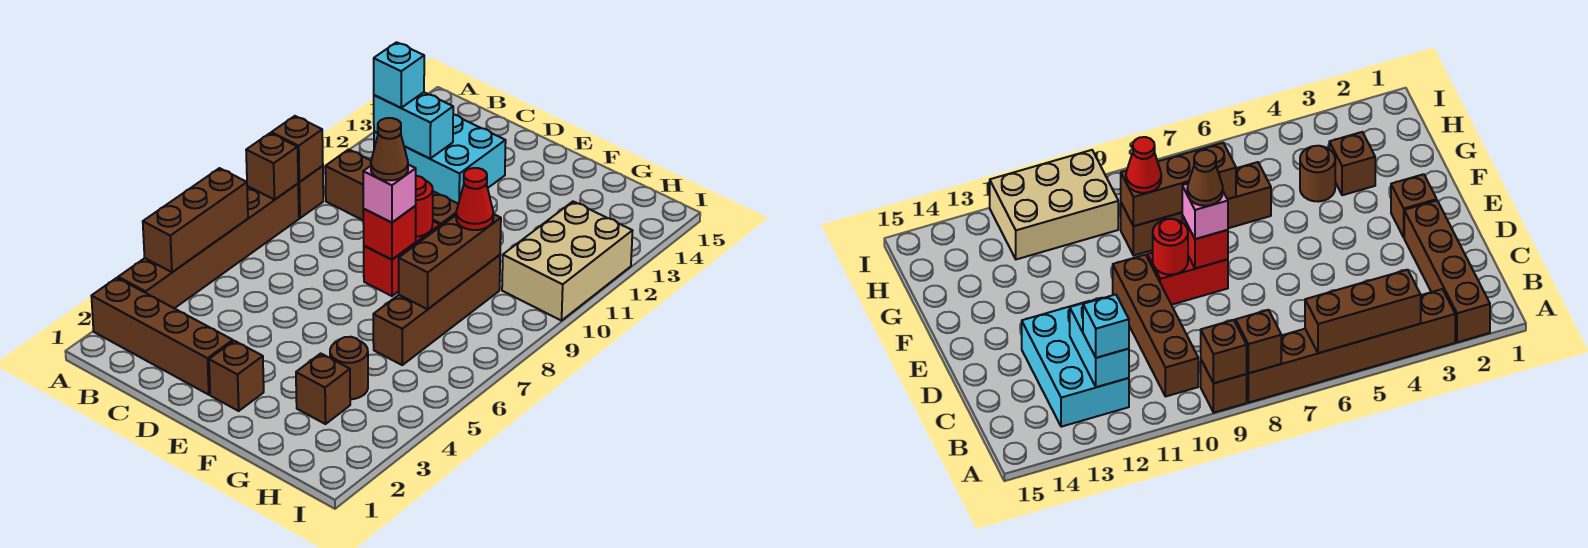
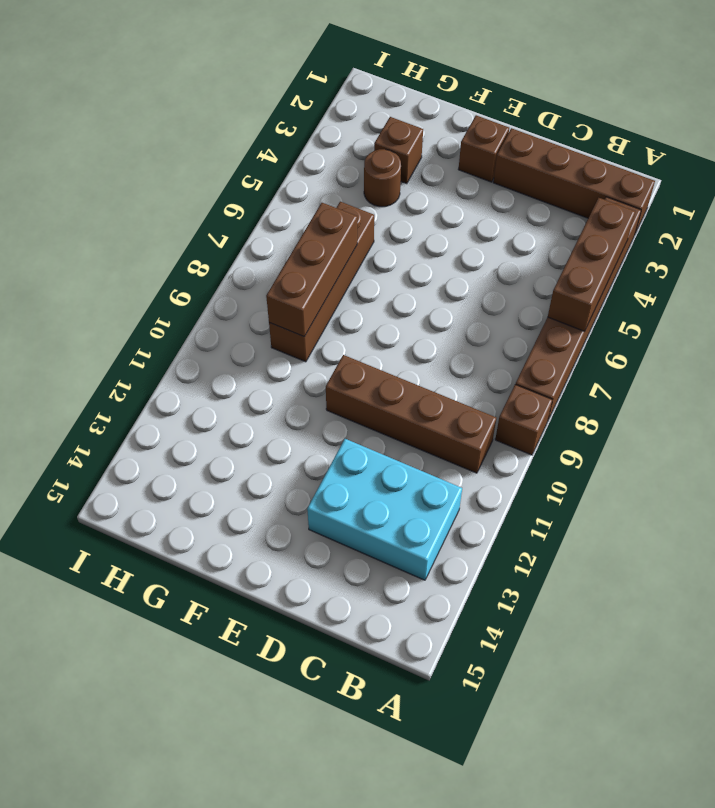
none -> red brick E8:E9 level 1
none -> tan brick H10:I12 level 1
none -> brown brick A8 level 2

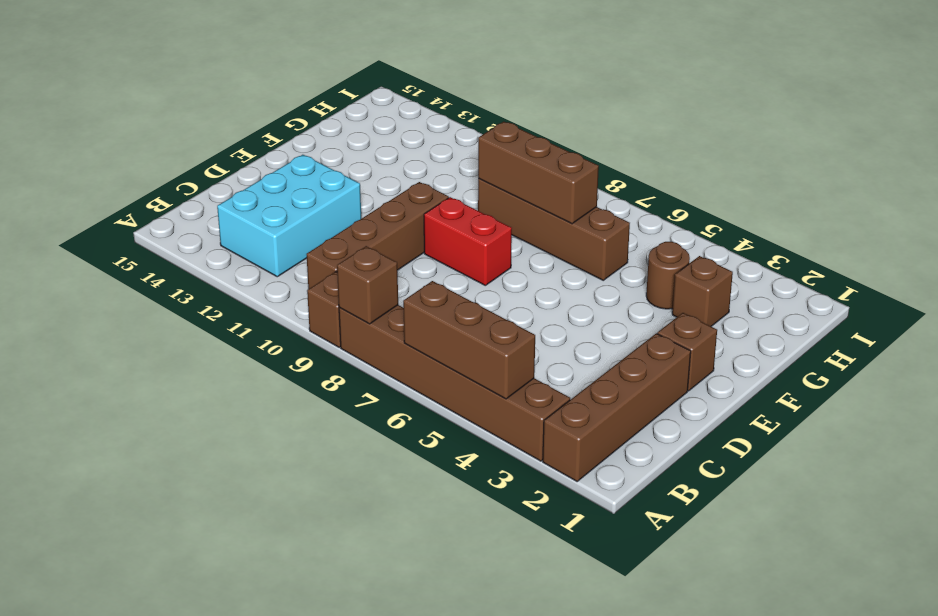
none -> tan brick H10:I12 level 1
none -> brown brick A9 level 2
none -> cyan brick B12:C12 level 2

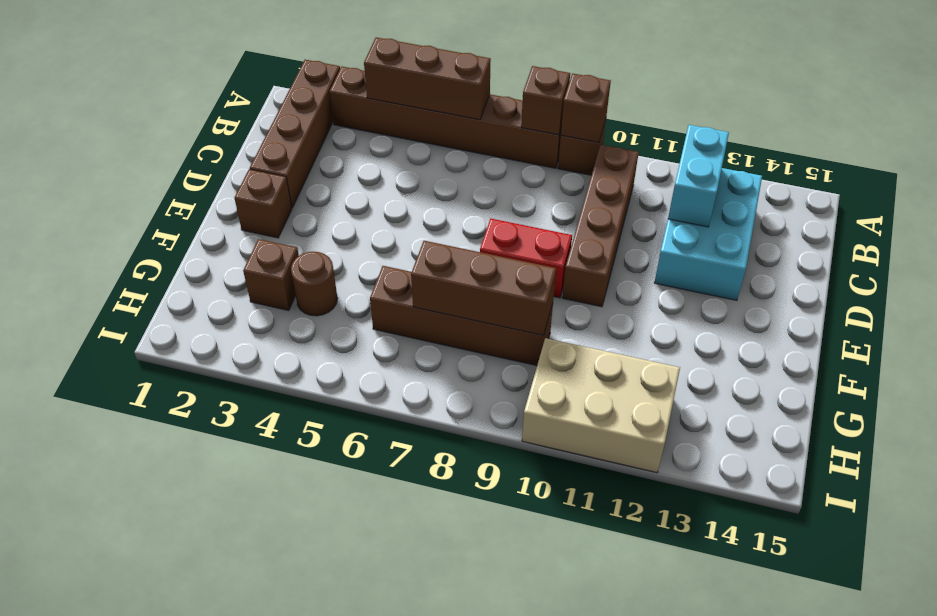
none -> red brick E8 level 2
none -> red round brick E9 level 2
none -> cyan brick B12 level 3

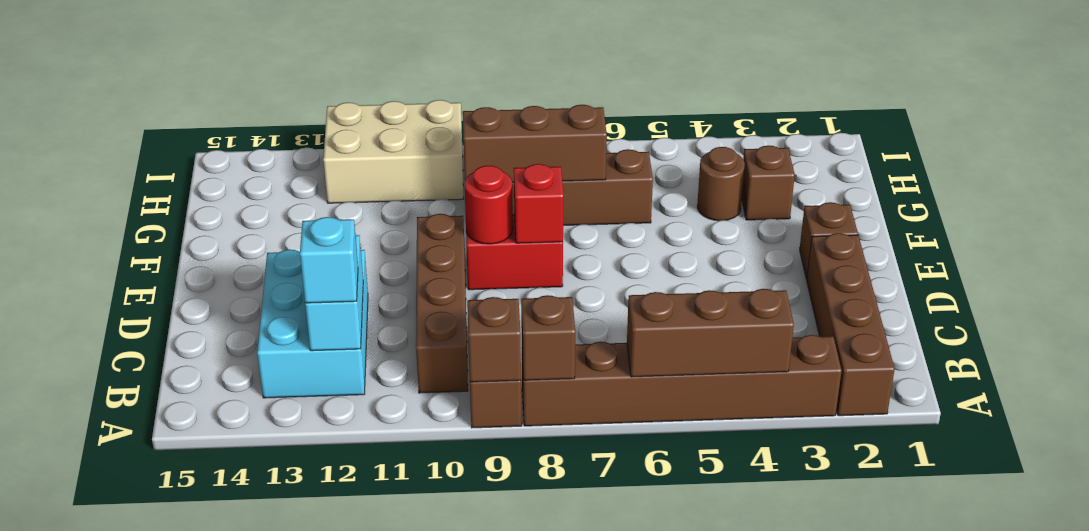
none -> pink brick E8 level 3
none -> red cone G9 level 3
none -> brown cone E8 level 4

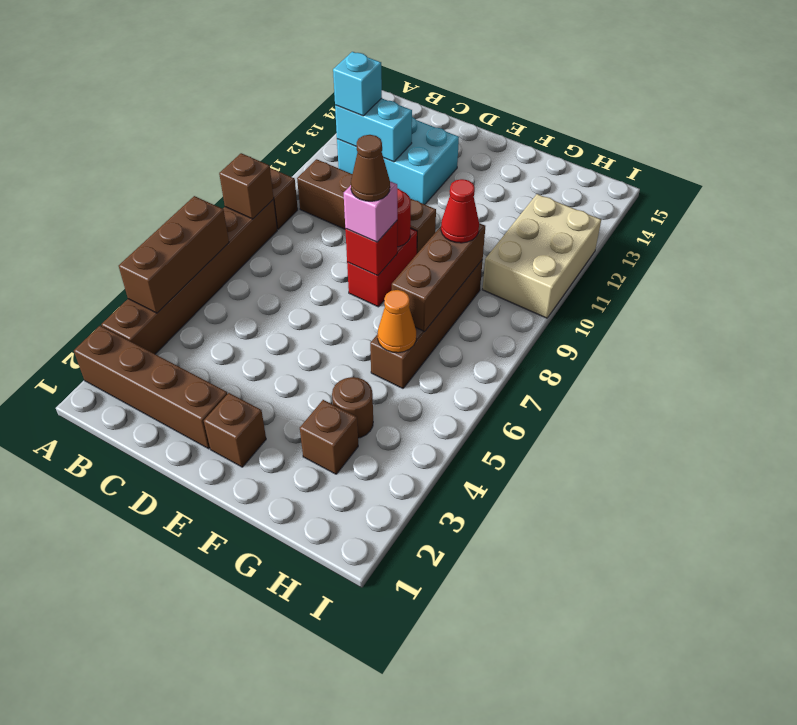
orange cone G6 level 2 -> none
none -> brown brick A9 level 2

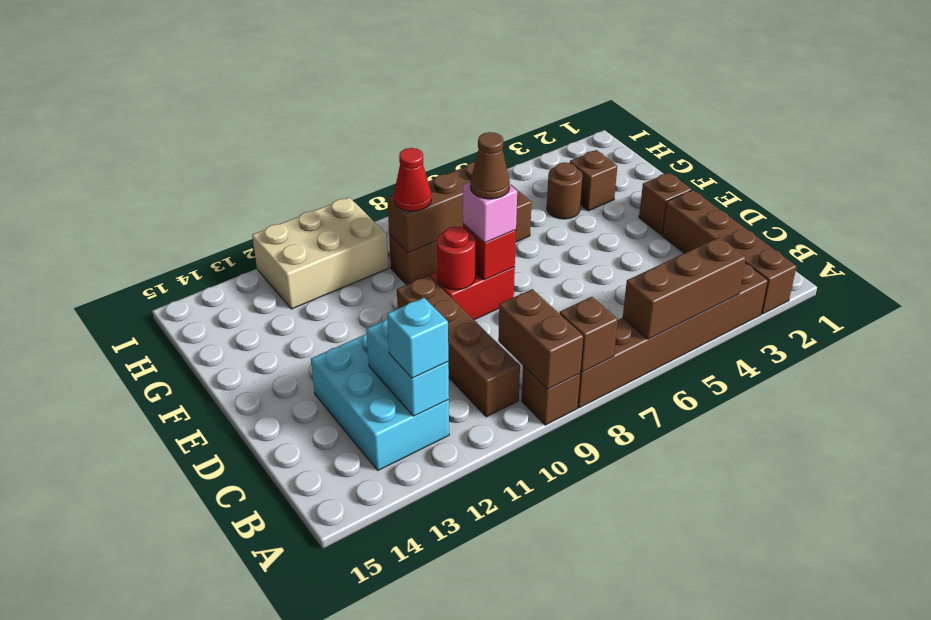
brown brick A9:B9 level 2 -> brown brick A9 level 2

